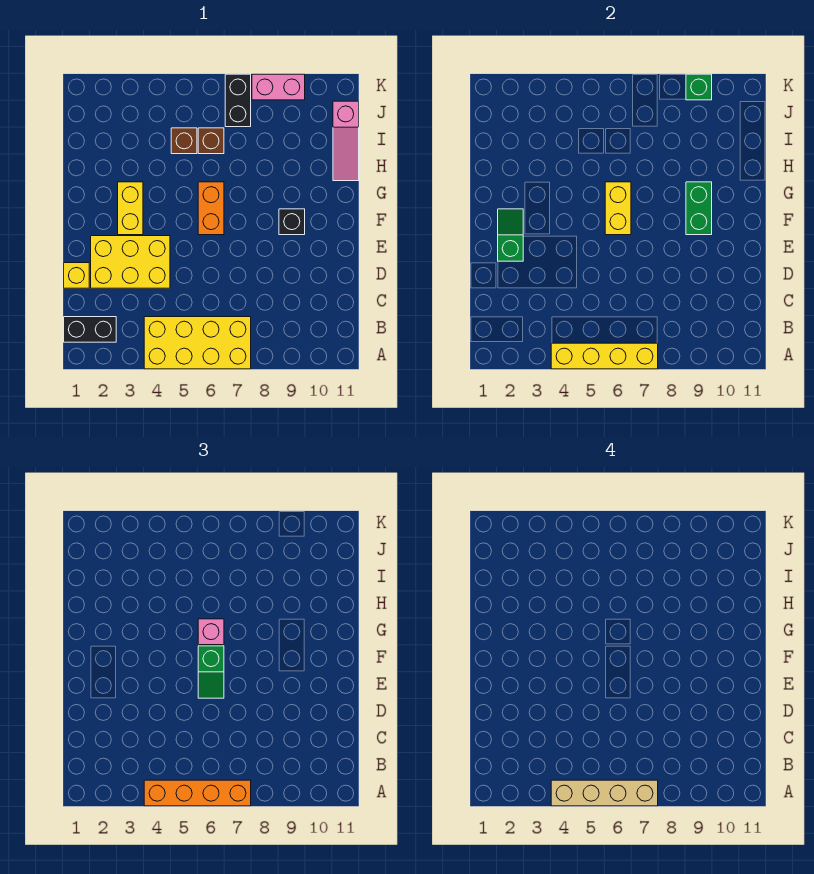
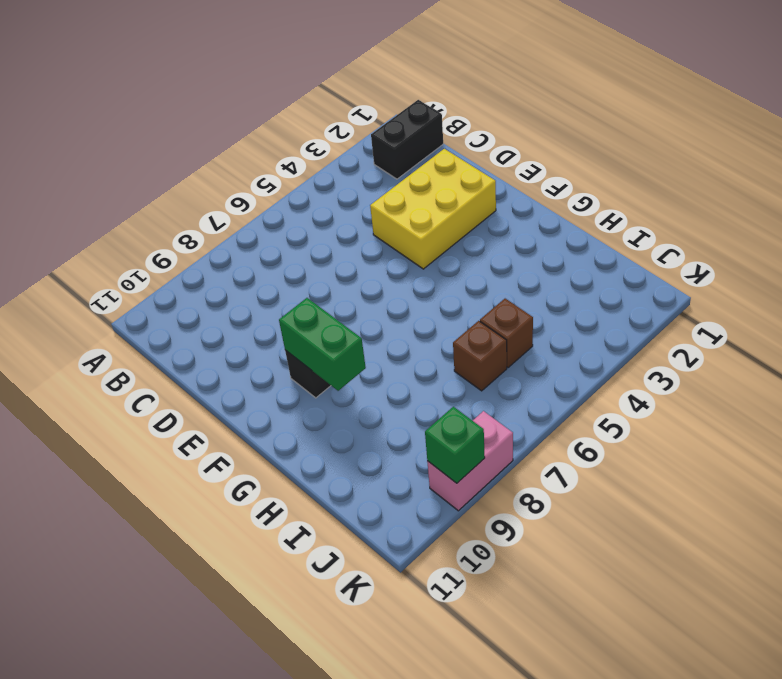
none -> yellow brick A4:B7 level 1
none -> yellow brick D1 level 1
none -> yellow brick F3:G3 level 1

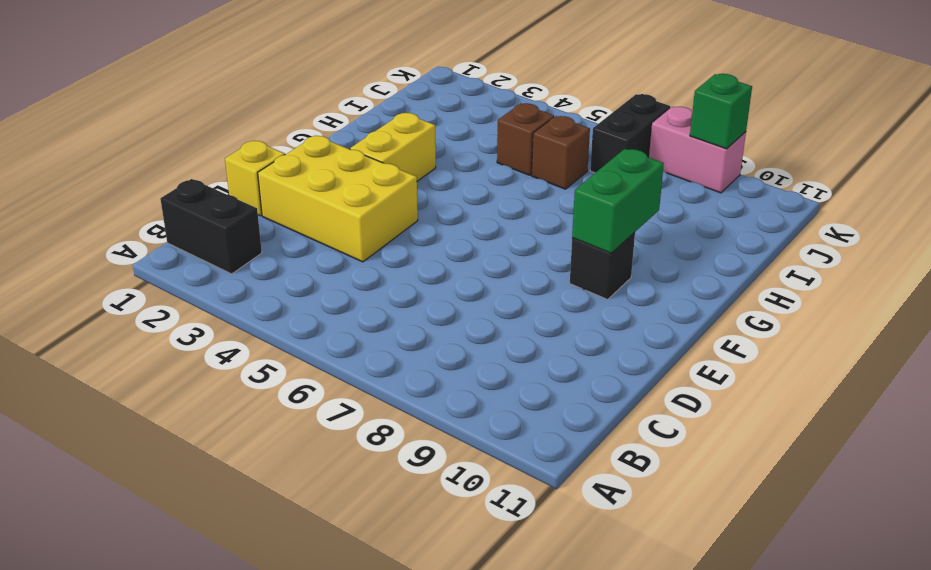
none -> yellow brick A4:B7 level 1
none -> orange brick F6:G6 level 1
none -> pink slope H11:J11 level 1 top J

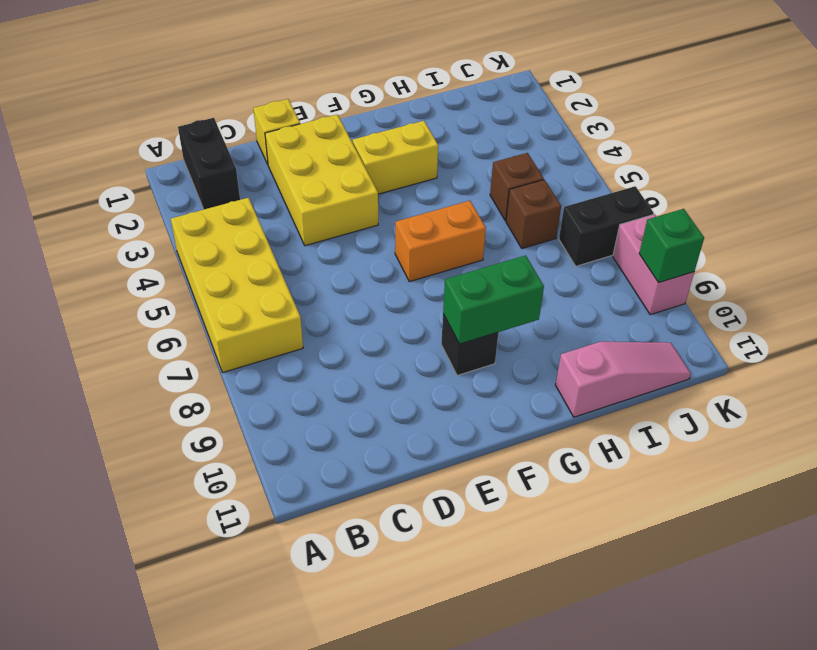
pink slope H11:J11 level 1 top H -> pink slope H11:J11 level 1 top J
none -> yellow brick A4:A7 level 2
none -> green slope E2:F2 level 2 top E
none -> yellow brick F6:G6 level 2

